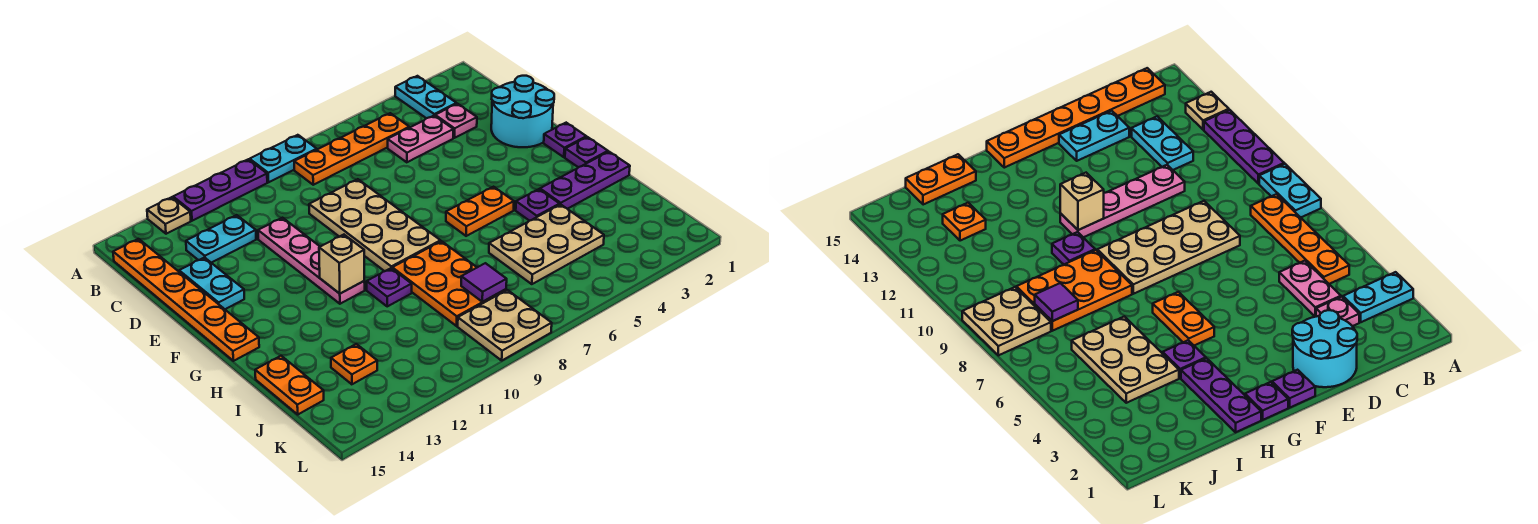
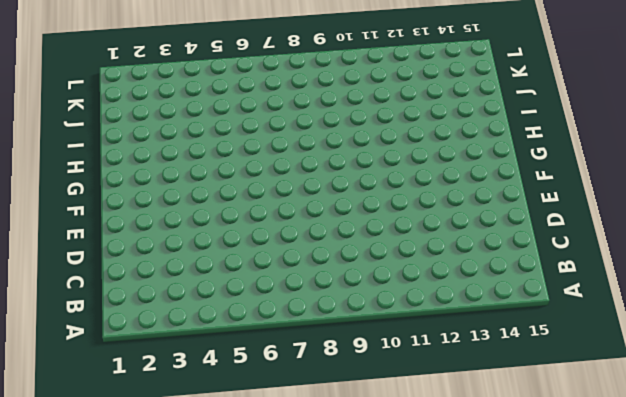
none -> cyan plate A3:B3 level 1
none -> cyan plate A8:A9 level 1
none -> purple plate A10:A12 level 1

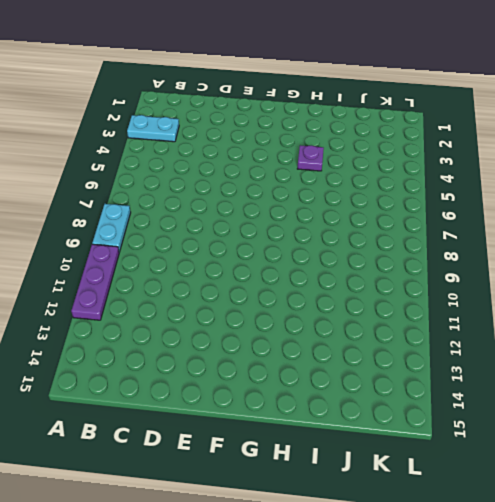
none -> tan plate A13 level 1
none -> orange plate B5:B8 level 1
none -> orange plate B15:G15 level 1

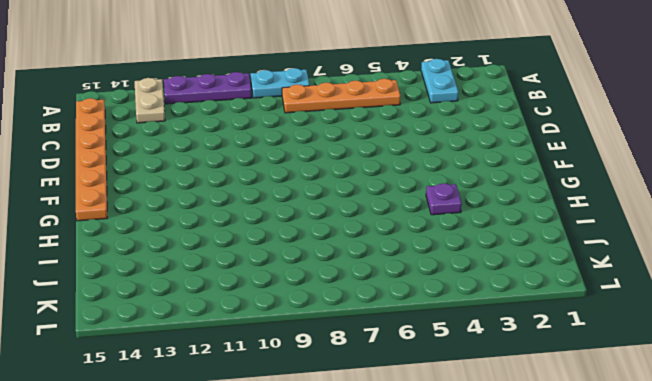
tan plate A13:B13 level 1 -> tan plate A13 level 1
none -> pink plate C3 level 1
none -> pink plate C4:C5 level 1
none -> cyan plate C12:C13 level 1

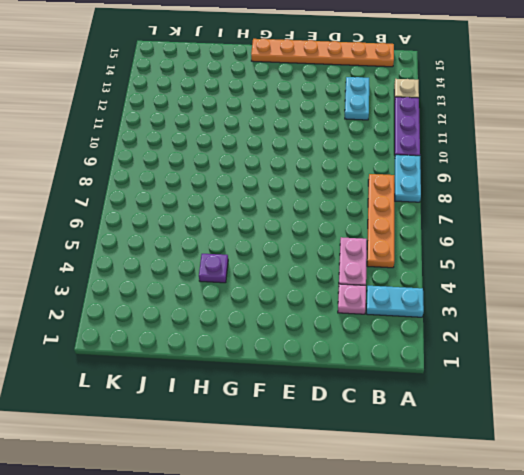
none -> cyan round brick D1:E2 level 1
none -> tan plate D8:G9 level 1
none -> pink plate D11:G11 level 1

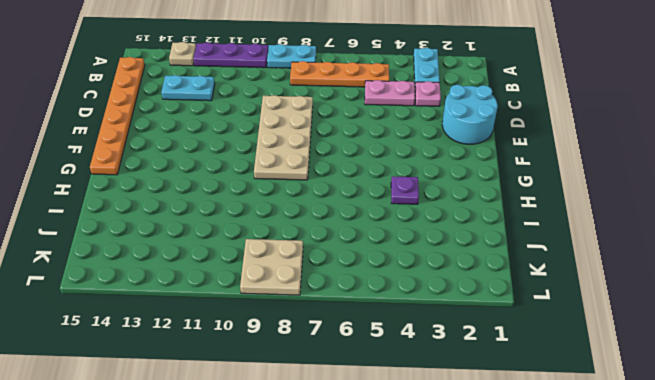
none -> pink plate D11:G11 level 1
none -> cyan plate D14:E14 level 1
none -> purple plate F1 level 1

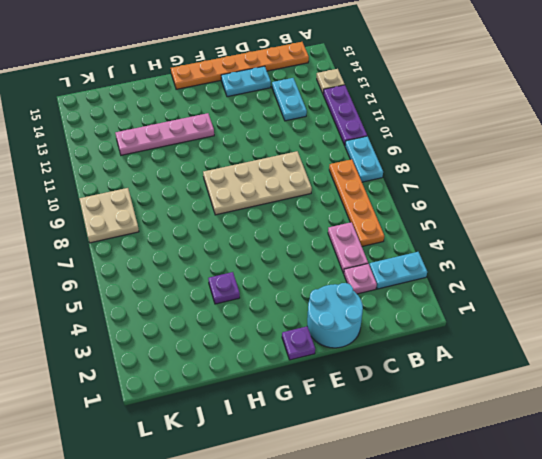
pink plate G12:J12 level 1 -> pink plate D11:G11 level 1
none -> purple plate G1 level 1
none -> orange plate G5:G6 level 1
none -> purple plate H1:H3 level 1

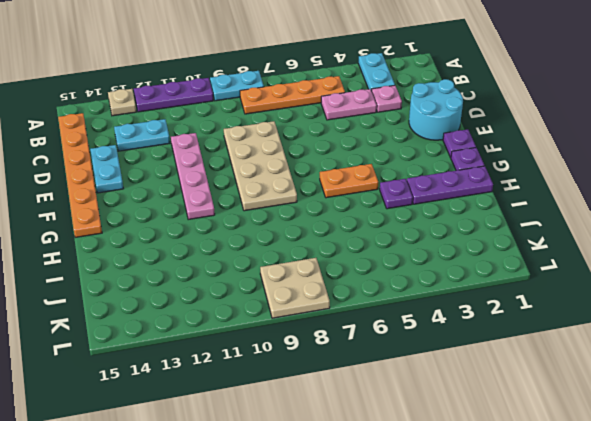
none -> orange plate H8:J9 level 1
none -> purple plate H10 level 1
none -> tan plate I4:J6 level 1

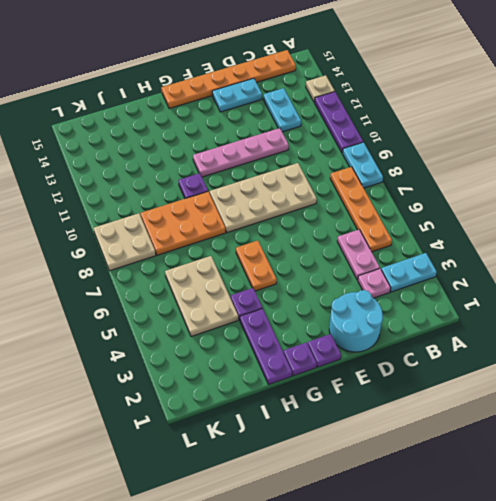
none -> orange plate I15:J15 level 1
none -> orange plate J13 level 1
none -> tan brick G11 level 2

